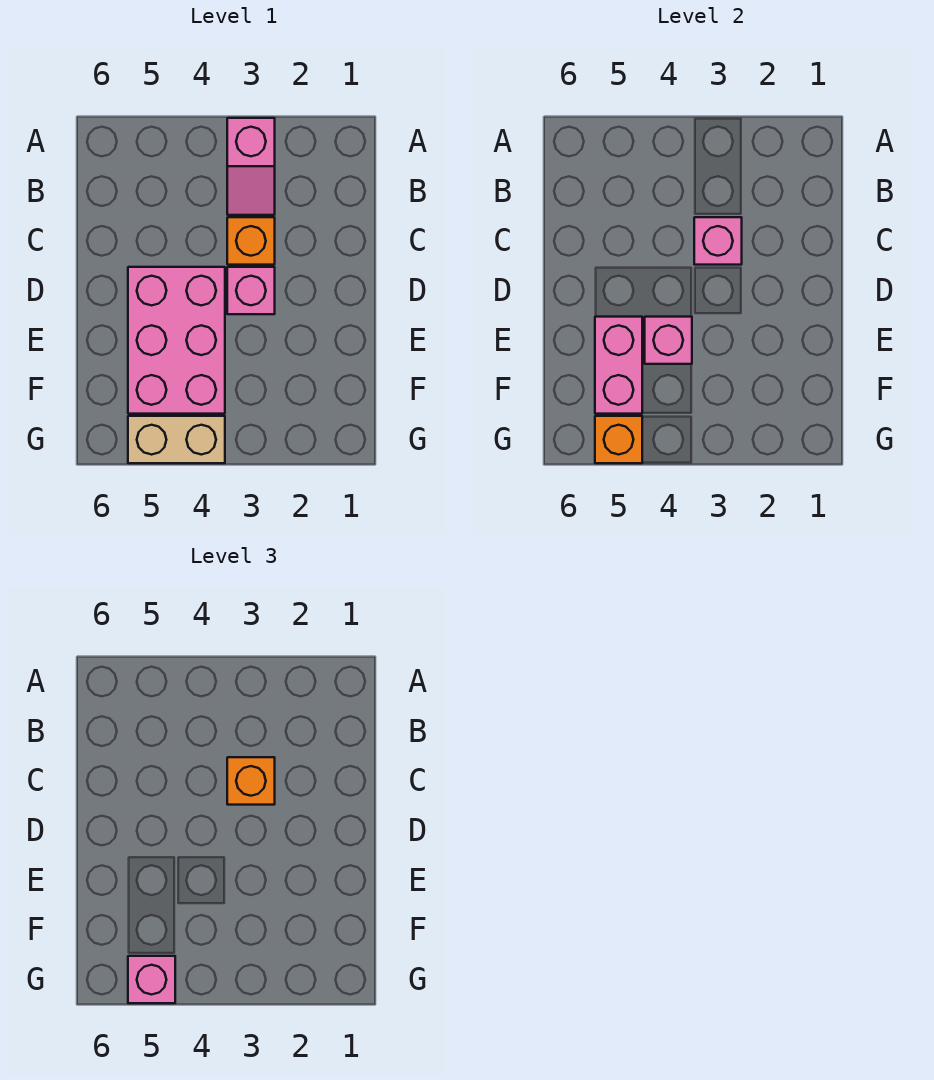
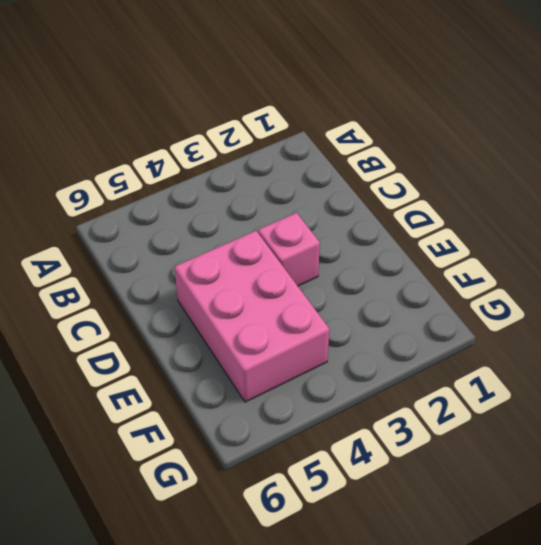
none -> pink slope A3:B3 level 1 top A
none -> orange brick C3 level 1

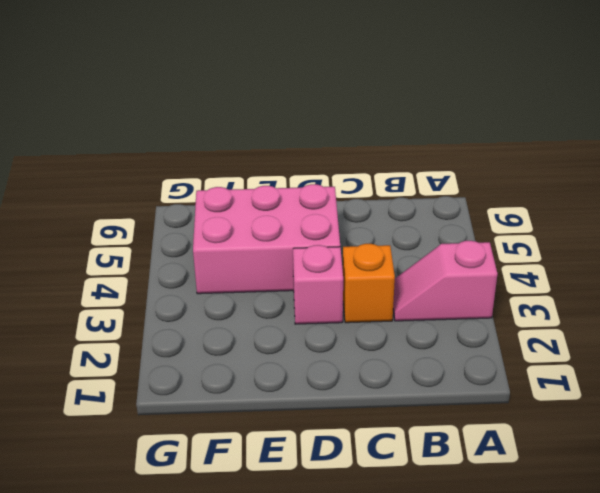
none -> tan brick G4:G5 level 1
none -> pink brick C3 level 2

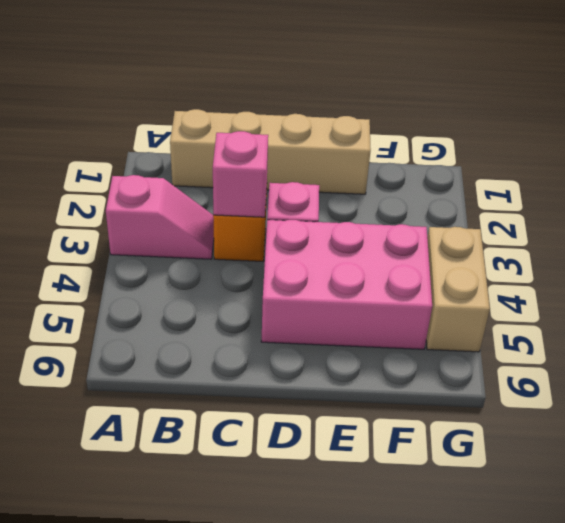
tan brick B1:E1 level 1 -> none
none -> pink brick E4 level 2
none -> pink brick E5:F5 level 2

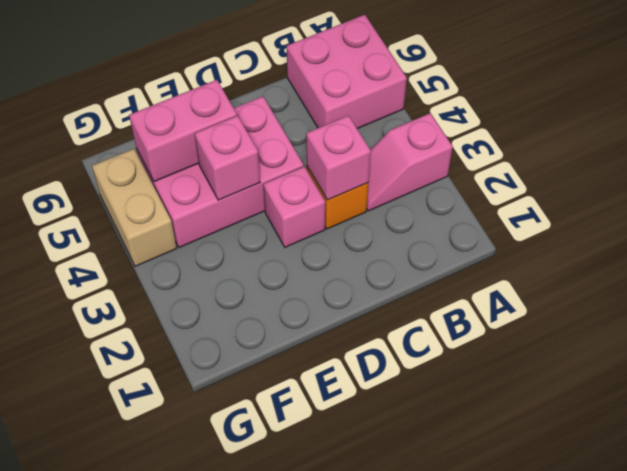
pink brick A5:B6 level 1 -> none
none -> orange brick G5 level 2
none -> orange brick C3 level 3

